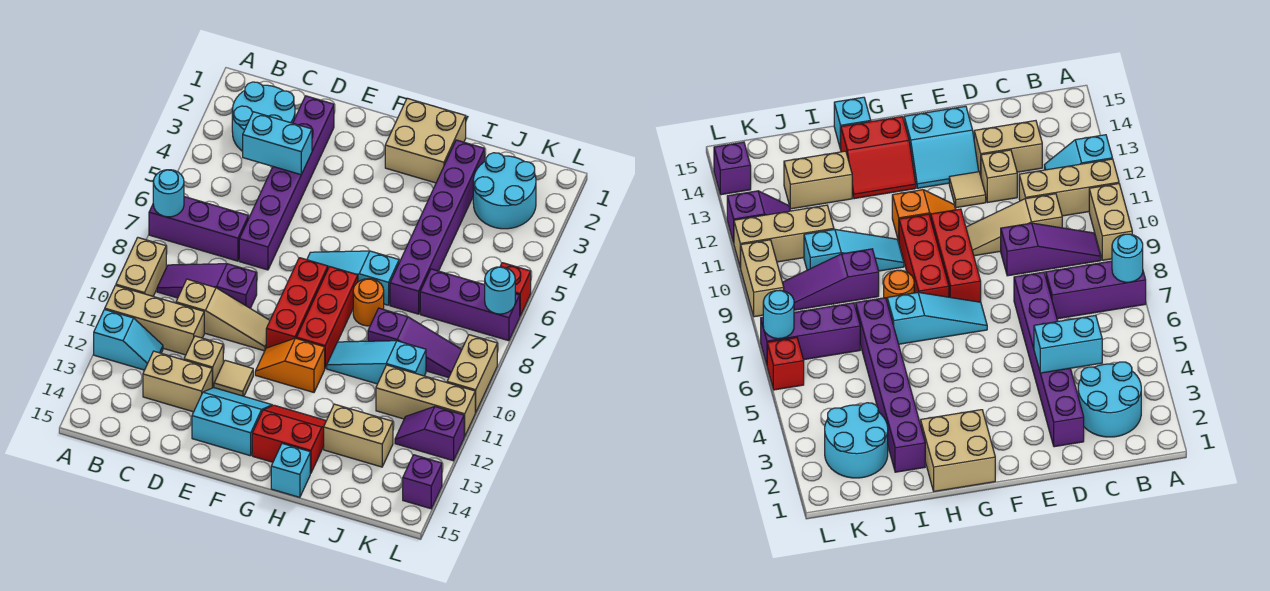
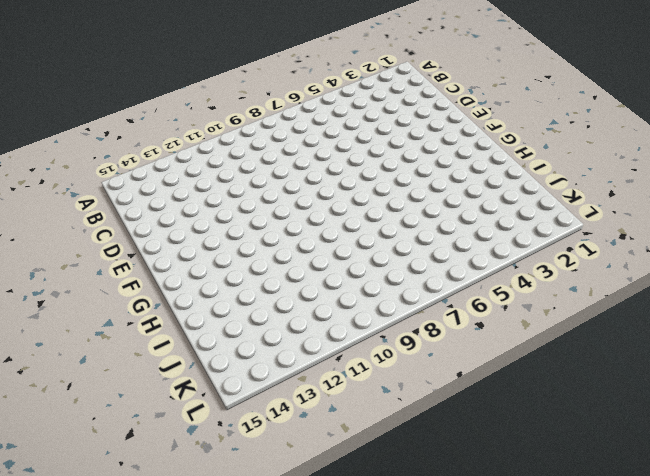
none -> purple brick A7:C7 level 1
none -> tan brick A9:A10 level 1
none -> tan brick A11:C11 level 1
none -> cyan slope A12:B12 level 1 top A

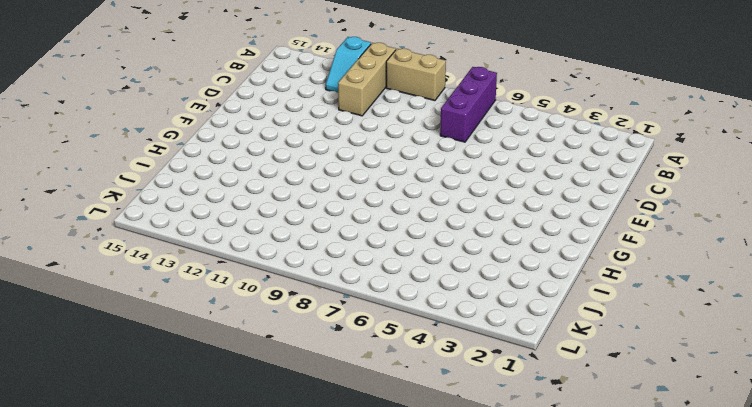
none -> cyan round brick B2:C3 level 1
none -> purple slope B9:D9 level 1 top D
none -> tan slope C10:E10 level 1 top C
none -> tan brick C13:D13 level 1

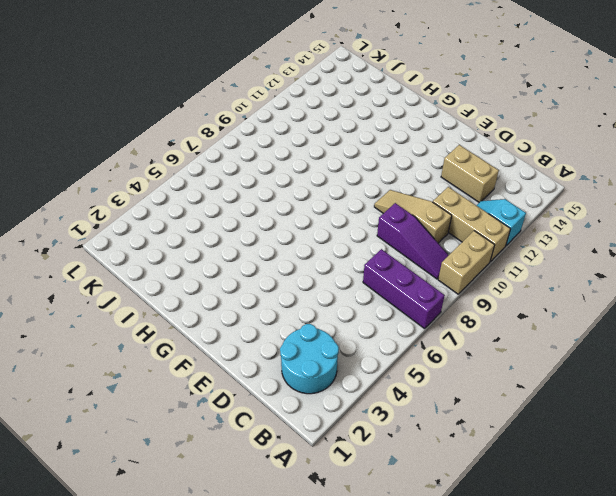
none -> purple brick D2:D7 level 1
none -> tan brick D12 level 1
none -> tan tile E12 level 1
none -> cyan slope E13:F14 level 1 top 14

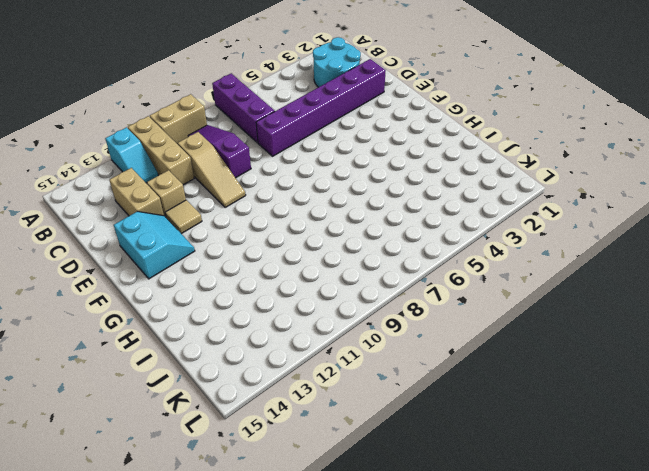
none -> cyan slope F7:H7 level 1 top H
none -> red brick F8:F10 level 1
none -> orange slope F11:G11 level 1 top G
none -> tan brick G1:H2 level 1

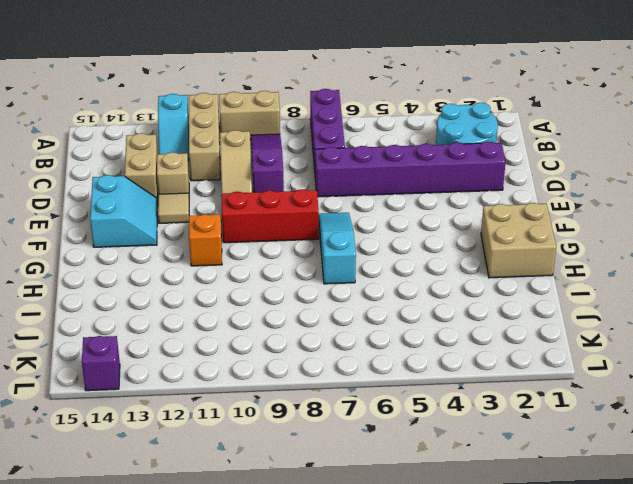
none -> red brick G8:G10 level 1
none -> red slope G13:H14 level 1 top 14
none -> orange round brick H8 level 1
none -> cyan slope H10:J10 level 1 top J

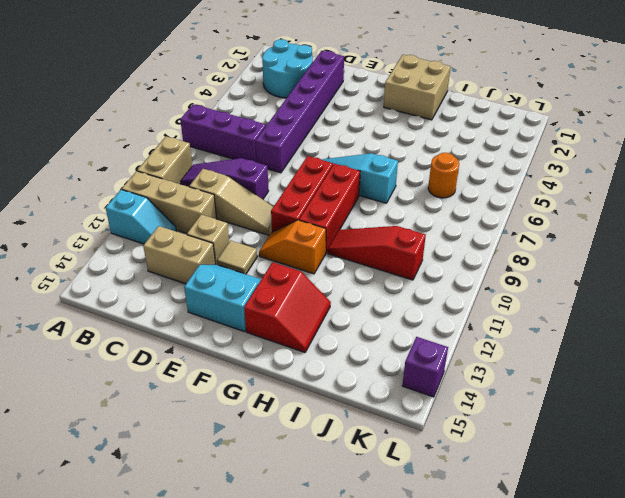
red slope G13:H14 level 1 top G -> red slope G13:H14 level 1 top 14
red slope H10:J10 level 1 top J -> cyan slope H10:J10 level 1 top J
orange round brick J6 level 1 -> orange round brick H8 level 1
none -> cyan brick H15 level 1
none -> purple brick I2:I7 level 1
none -> purple slope I9:K9 level 1 top I
none -> tan brick I13:J13 level 1

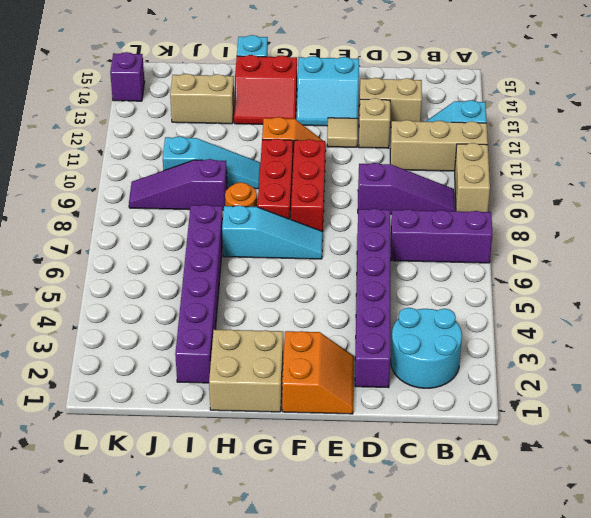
orange slope E1:F2 level 1 top F -> none
none -> tan slope C10:E10 level 1 top C
none -> cyan round brick J2:K3 level 1
none -> purple brick J7:L7 level 1
none -> tan brick J11:L11 level 1

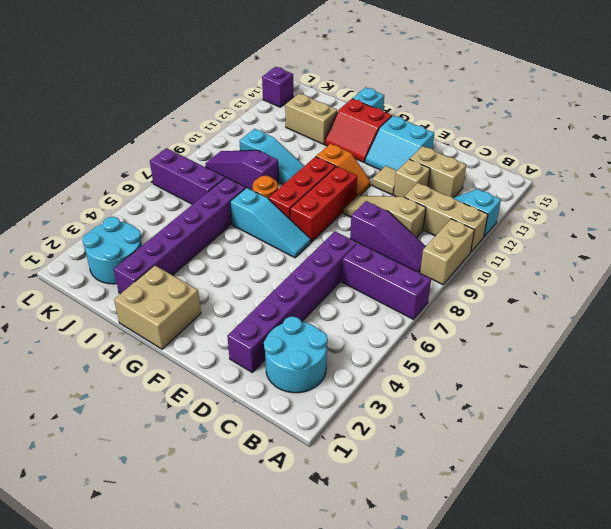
none -> tan brick J11:L11 level 1
none -> purple slope K12:L12 level 1 top L
none -> red brick L6 level 1
none -> tan brick L9:L10 level 1

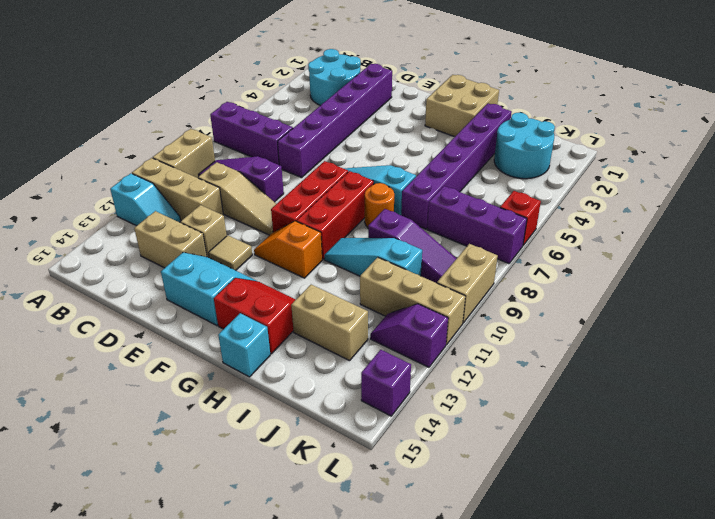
none -> cyan round brick A7 level 2
none -> cyan brick C4:D4 level 2
none -> cyan round brick L7 level 2

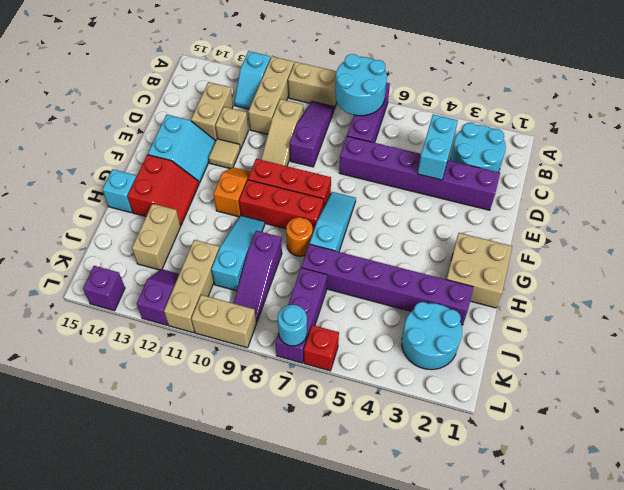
cyan round brick A7:B8 level 2 -> cyan round brick A7 level 2

